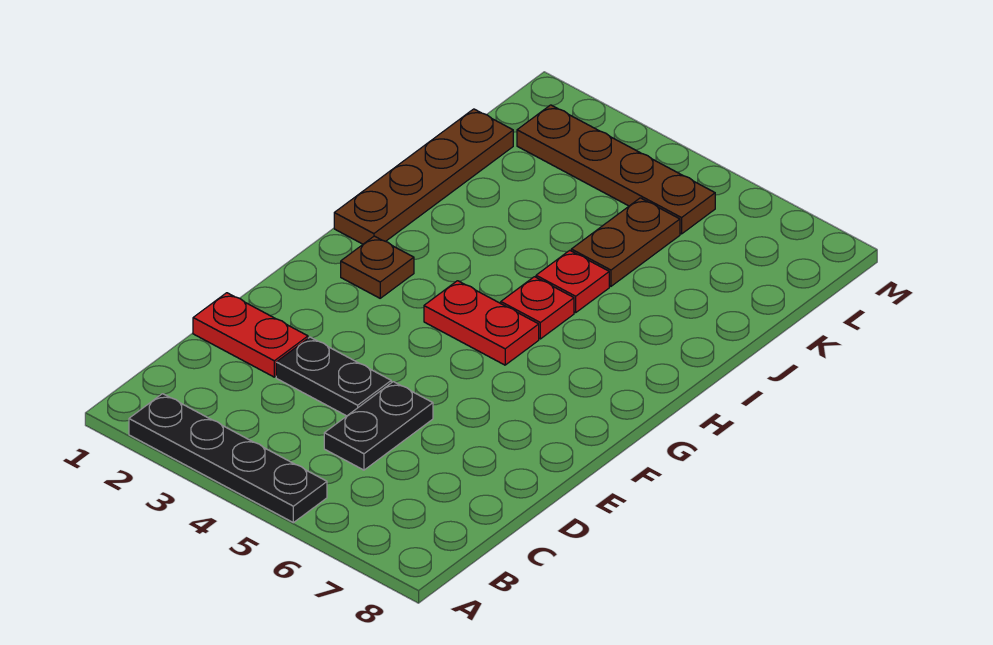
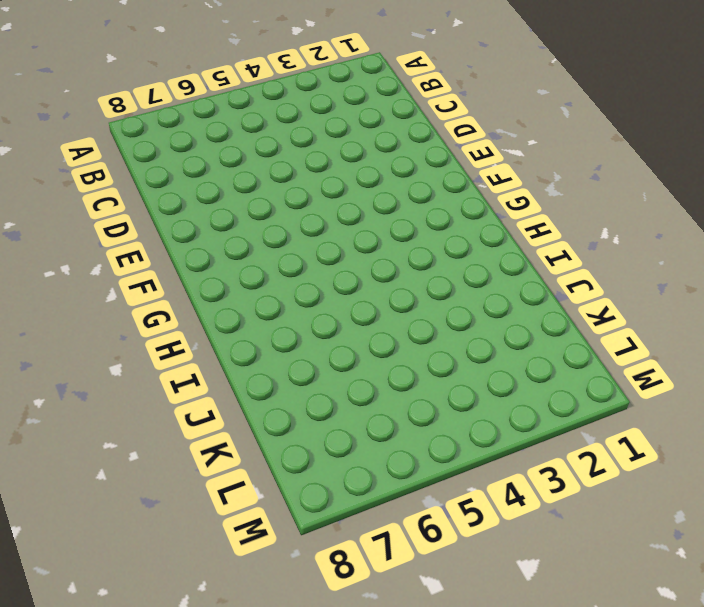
none -> black plate A2:A5 level 1
none -> black plate C5:D5 level 1

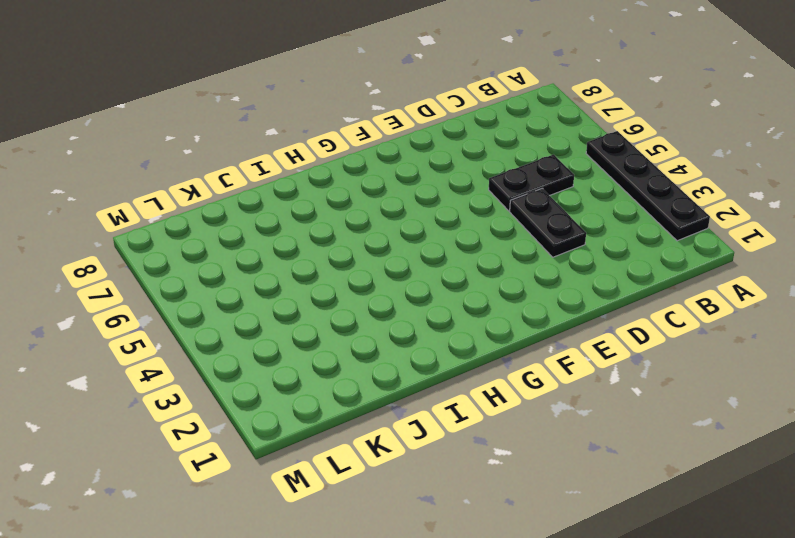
none -> red plate D1:D2 level 1
none -> brown plate G2 level 1

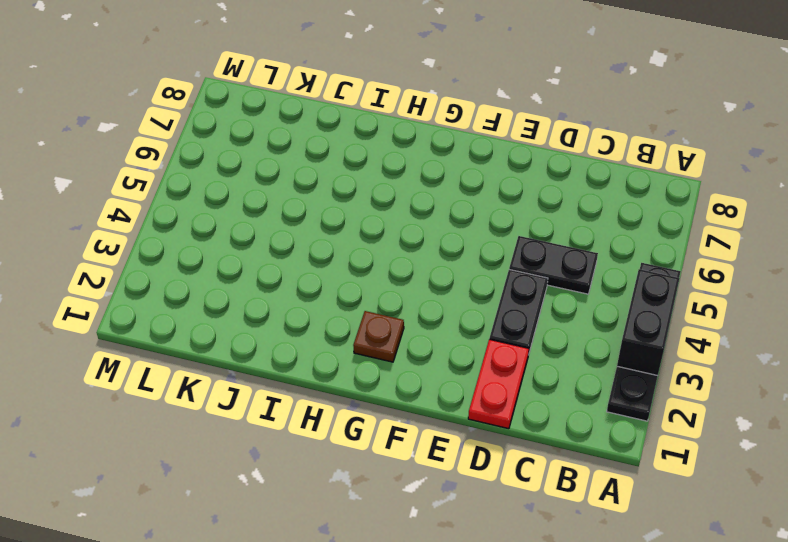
black brick A3:A4 level 2 -> none
none -> red plate G4:G5 level 1
none -> brown plate H1:K1 level 1

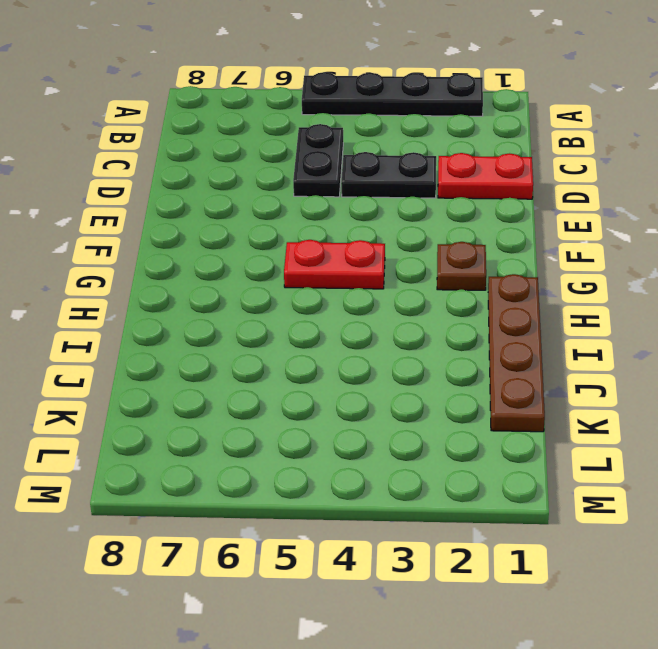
none -> red plate H5 level 1
none -> red plate I5 level 1

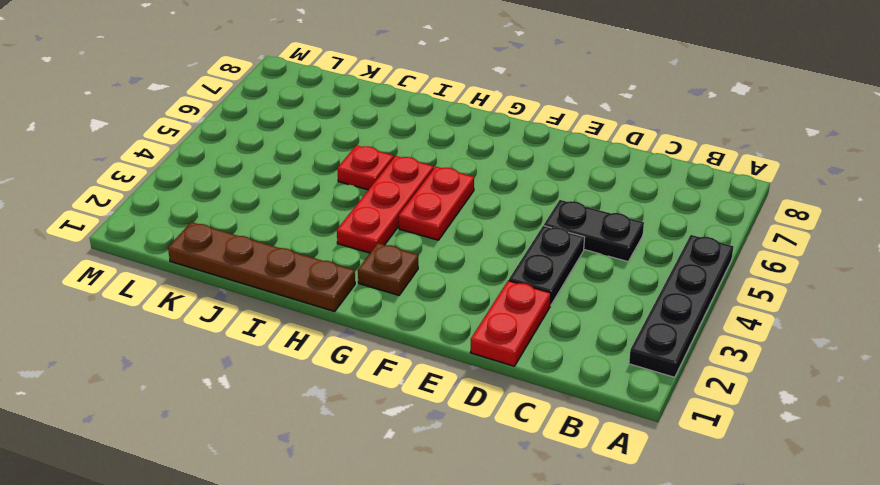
red plate H3:H5 level 1 -> red plate H5 level 1
none -> brown plate J5:K5 level 1
none -> brown plate L2:L5 level 1

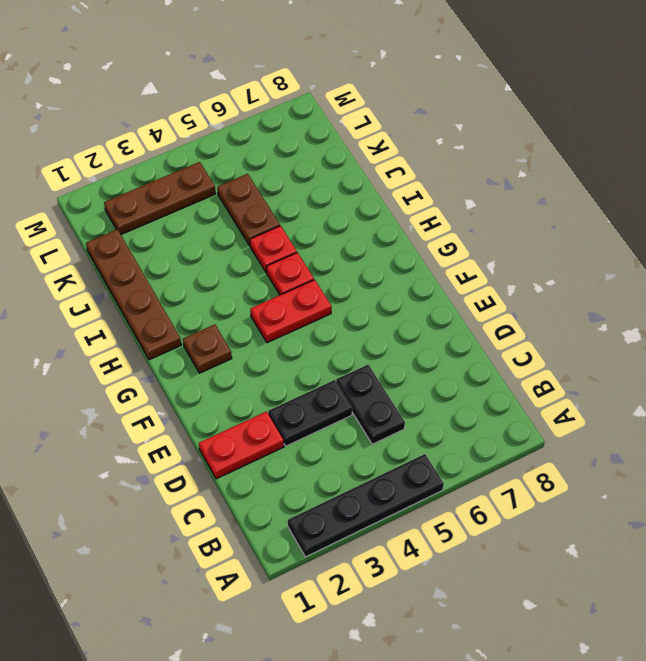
brown plate L2:L4 level 1 -> brown plate L2:L5 level 1

